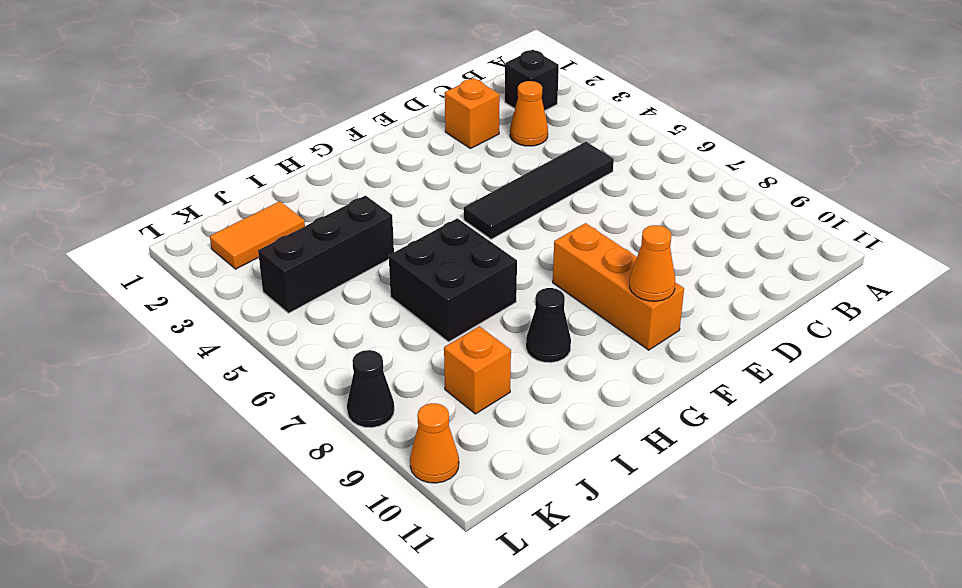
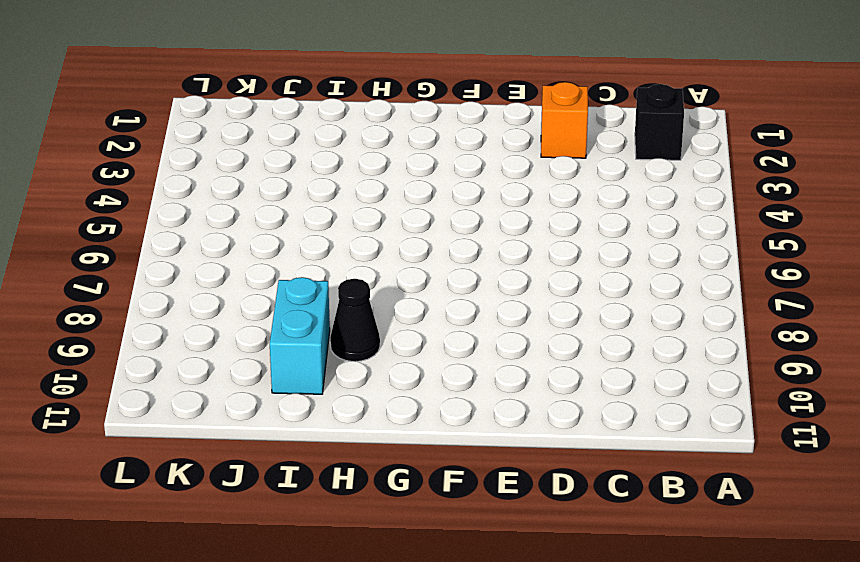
cyan brick I9:I10 level 1 -> none
none -> orange cone C3 level 1
none -> black tile C5:F5 level 1
none -> orange brick F8:F10 level 1

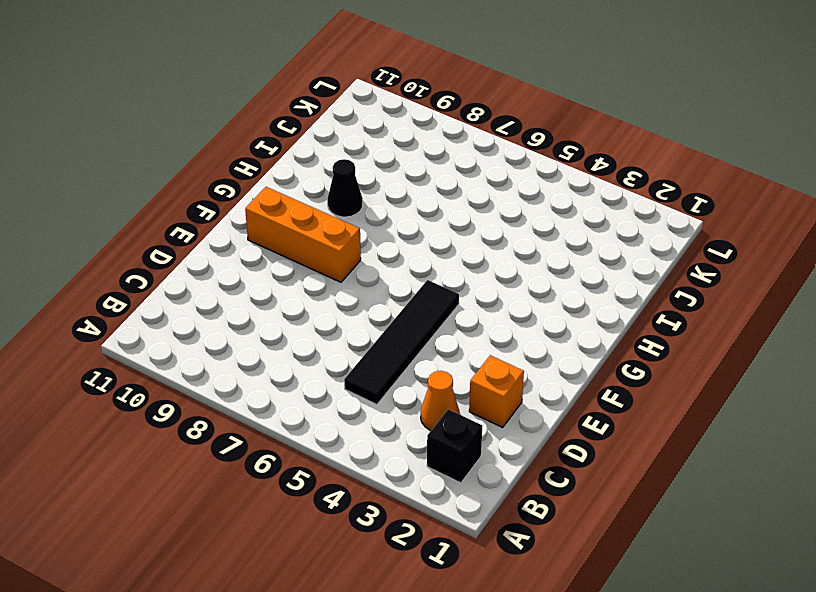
none -> black brick H6:I7 level 1
none -> black brick I4:K4 level 1
none -> orange tile J2:K2 level 1

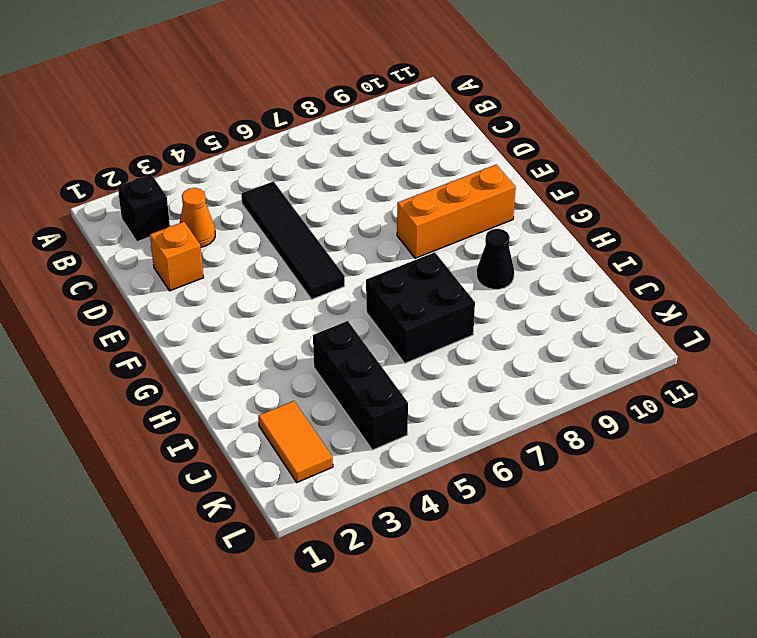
none -> orange brick J9 level 1
none -> black cone L8 level 1
none -> orange cone L10 level 1

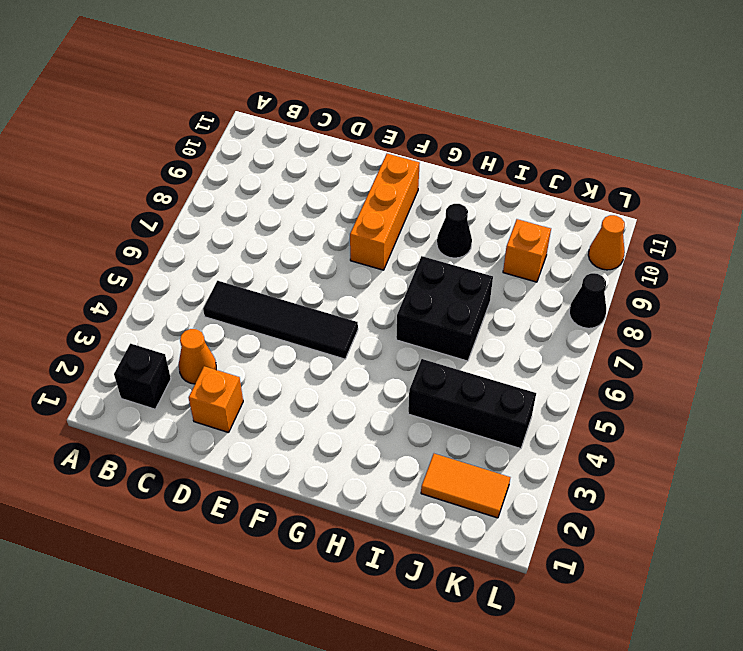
none -> orange cone F10 level 2

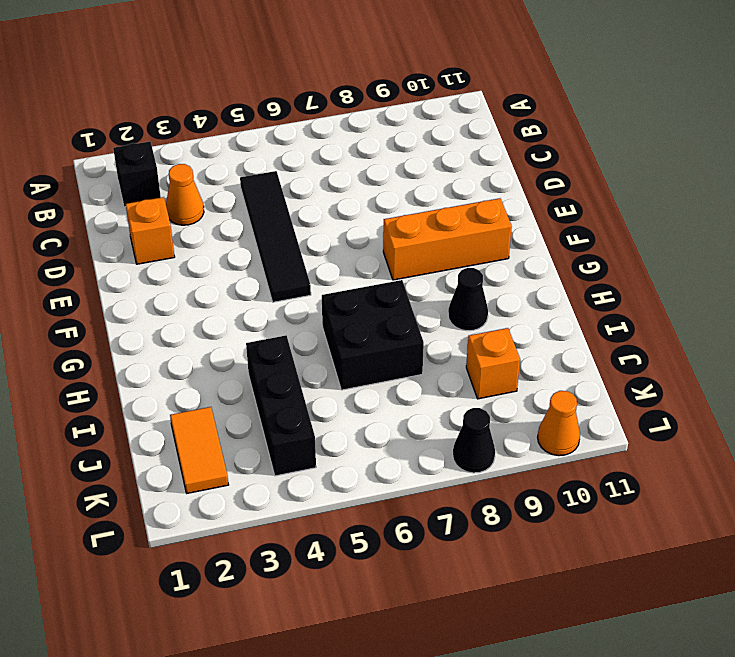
none -> orange cone F10 level 2

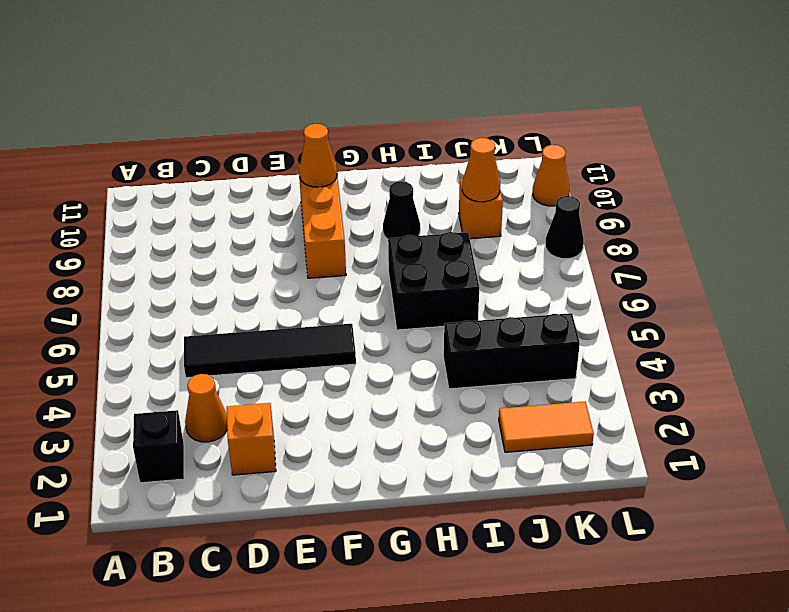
orange cone J9 level 2 -> none

